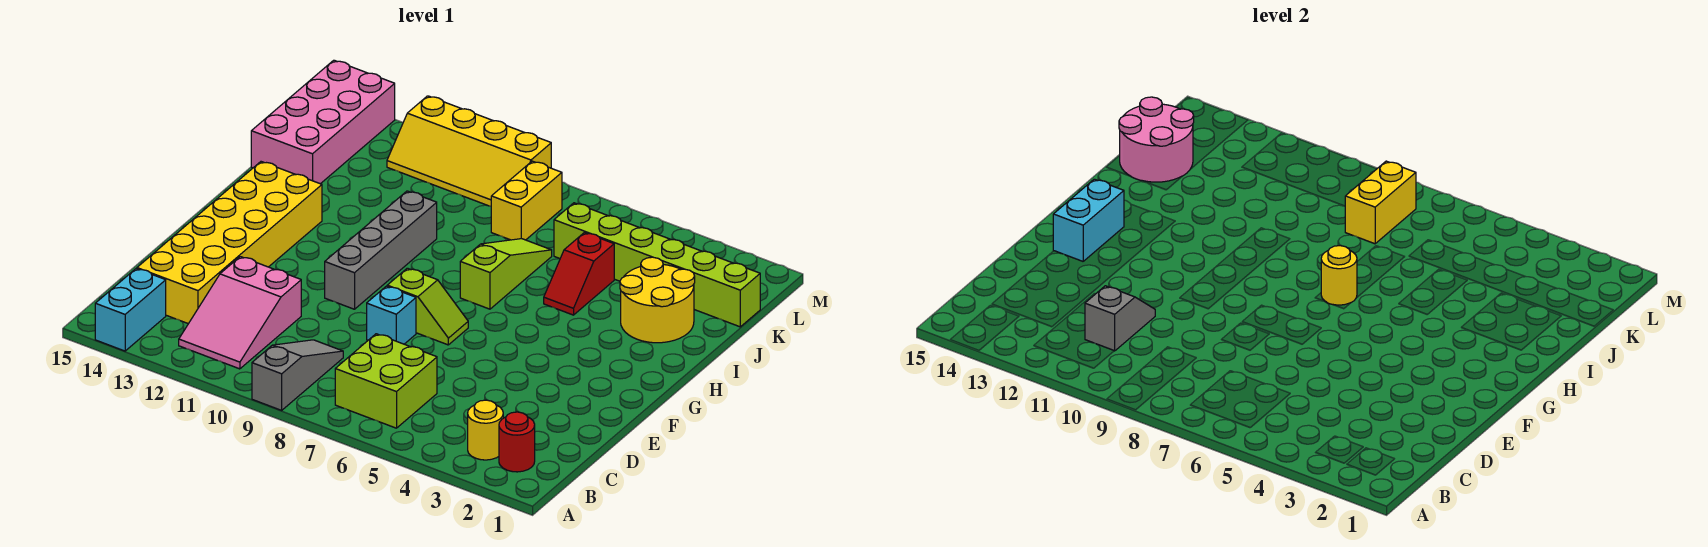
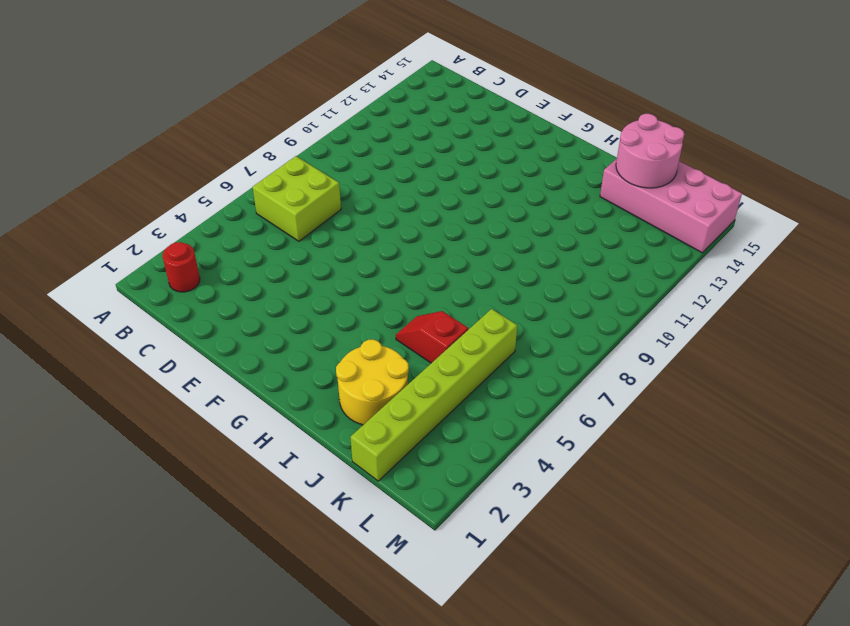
none -> grey slope A9:C9 level 1 top A
none -> cyan brick A14:B14 level 1
none -> yellow round brick B3 level 1

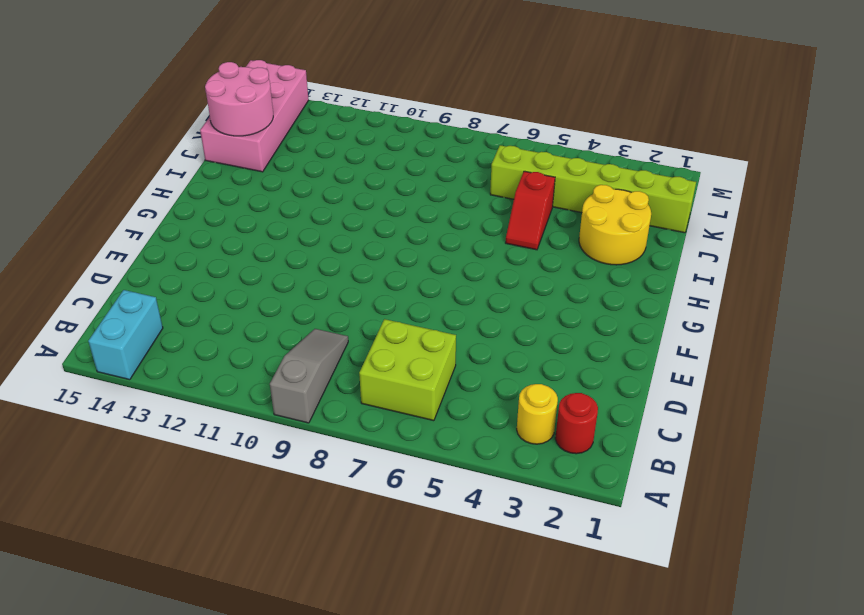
none -> pink slope B11:D12 level 1 top D
none -> yellow brick C13:H14 level 1
none -> cyan brick E8 level 1

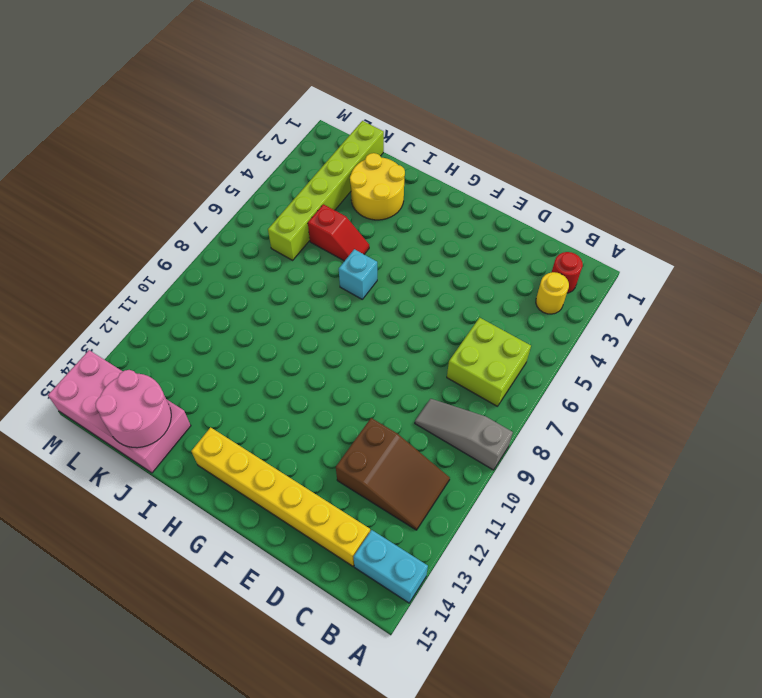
brown slope B11:D12 level 1 top D -> pink slope B11:D12 level 1 top D
yellow brick C14:H14 level 1 -> yellow brick C13:H14 level 1
cyan brick H6 level 1 -> cyan brick E8 level 1
none -> lime slope F7:F8 level 1 top 8
none -> grey brick F10:I10 level 1
none -> lime slope H7:J7 level 1 top H

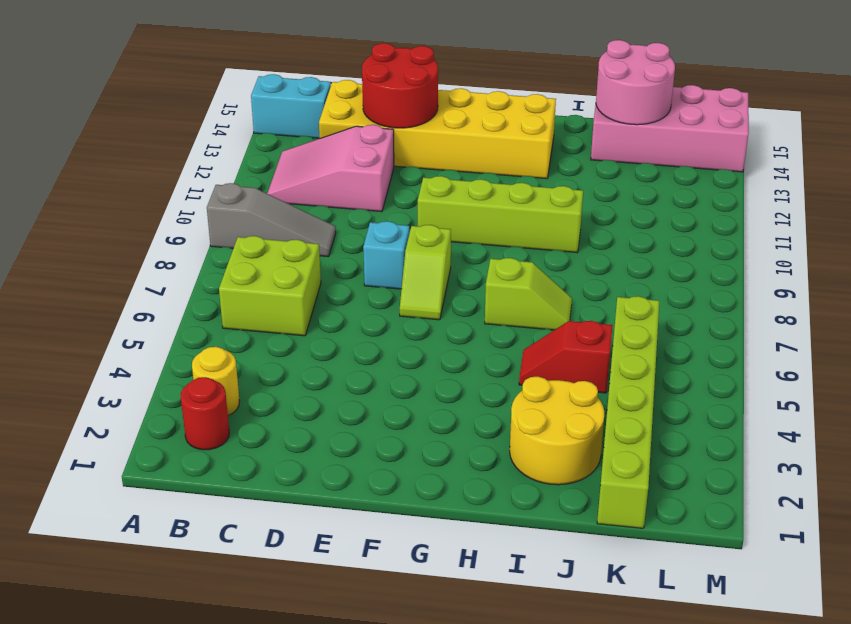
red round brick D13:E14 level 2 -> none
lime brick F10:I10 level 1 -> grey brick F10:I10 level 1
lime slope H7:I7 level 1 top H -> lime slope H7:J7 level 1 top H
none -> yellow brick K8:L8 level 1
none -> yellow slope L9:M12 level 1 top M
none -> grey slope C11:D11 level 2 top C

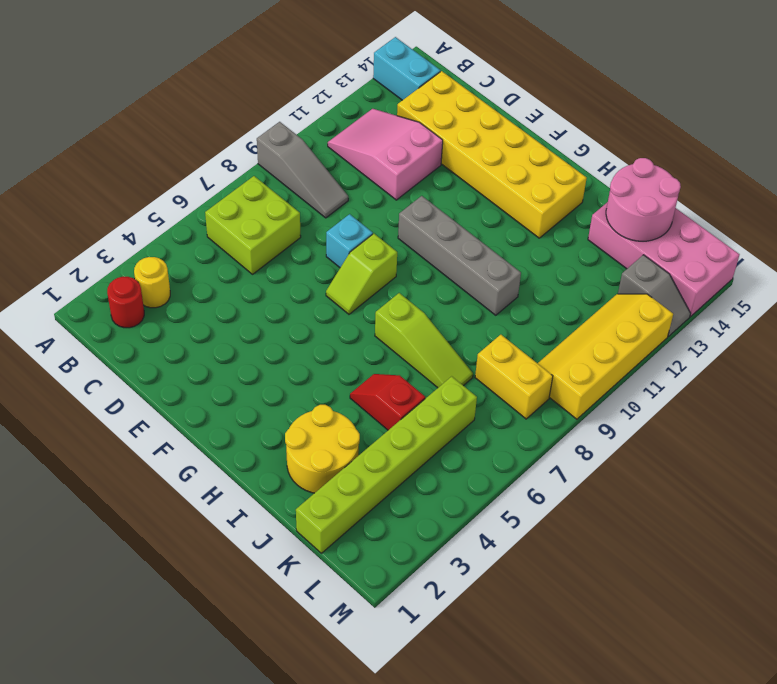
grey slope L13:M13 level 1 top L -> grey slope C11:D11 level 2 top C
none -> cyan brick F14:G14 level 2
none -> yellow round brick H7 level 2
none -> yellow brick K8:L8 level 2

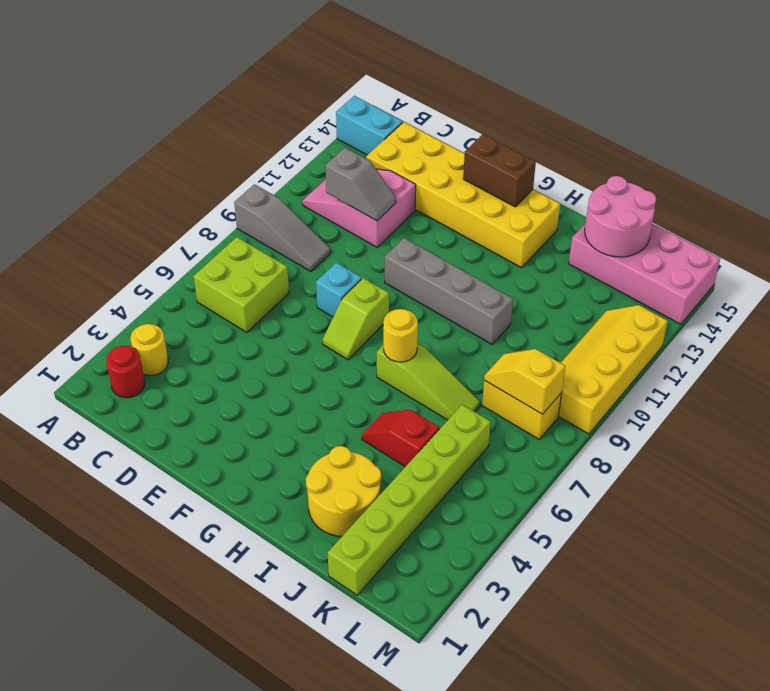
brown brick F14:G14 level 2 -> cyan brick F14:G14 level 2
yellow slope K8:L8 level 2 top L -> yellow brick K8:L8 level 2

